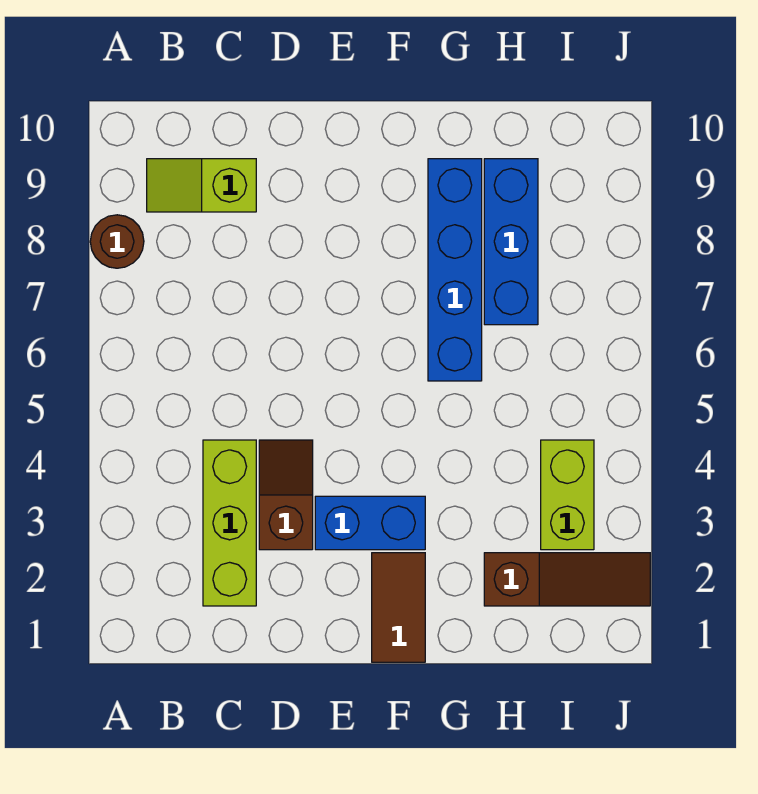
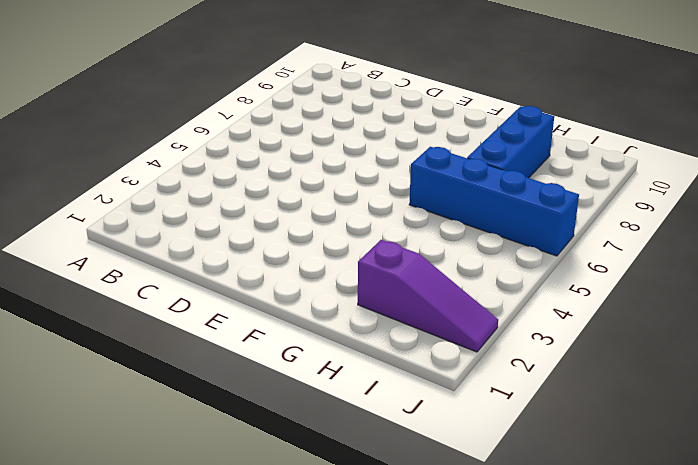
blue brick G6:J6 level 1 -> blue brick G6:G9 level 1
purple slope H2:J2 level 1 top H -> brown slope H2:J2 level 1 top H
none -> brown round brick A8 level 1
none -> lime slope B9:C9 level 1 top C

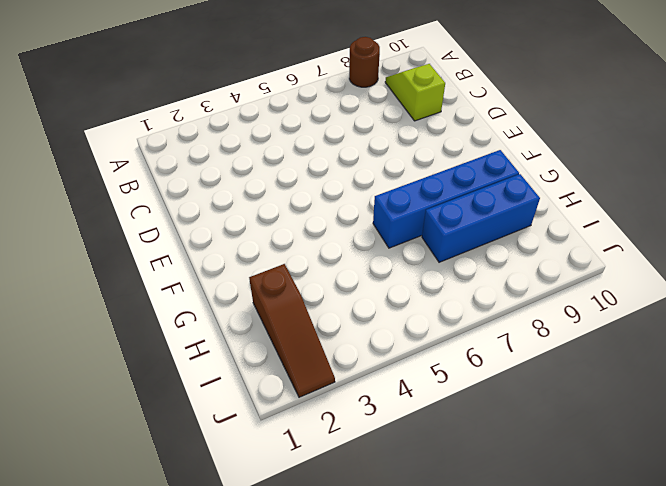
none -> lime brick C2:C4 level 1
none -> brown slope D3:D4 level 1 top 3

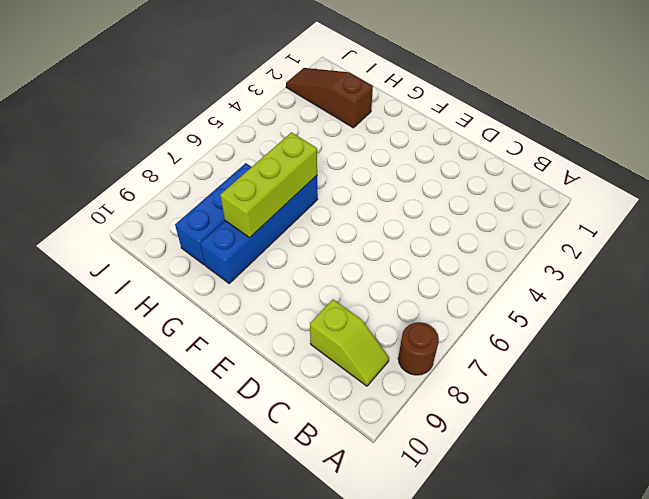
lime brick G6:G8 level 2 -> lime brick C2:C4 level 1
none -> brown slope D3:D4 level 1 top 3
none -> blue brick E3:F3 level 1

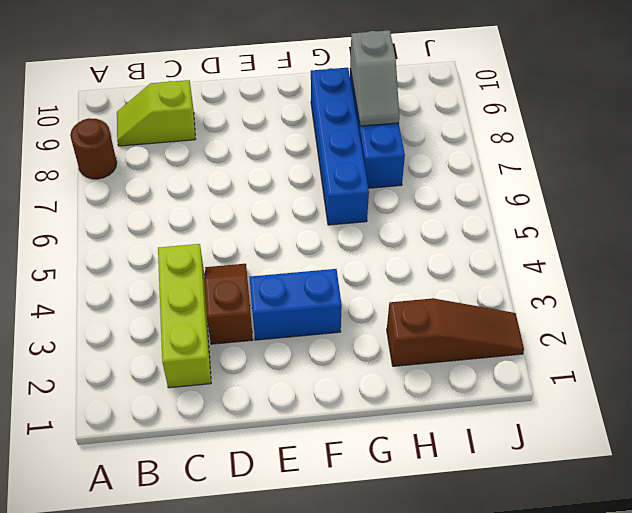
grey slope H8:H9 level 2 top 9 -> none
none -> brown tile F1:F2 level 1
none -> lime brick I3:I4 level 1

